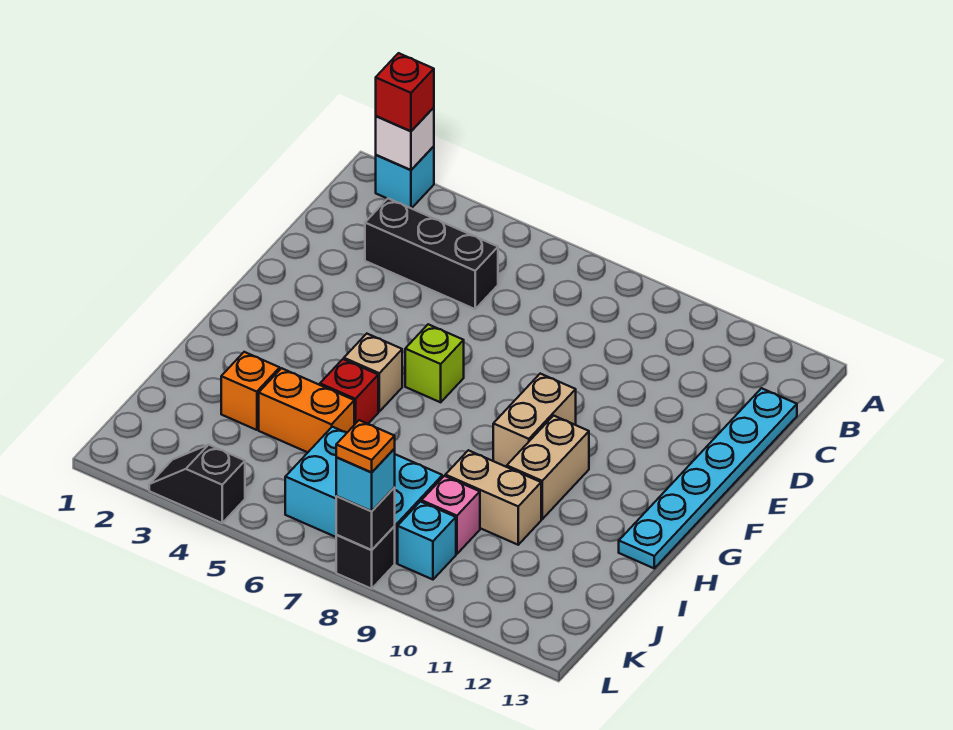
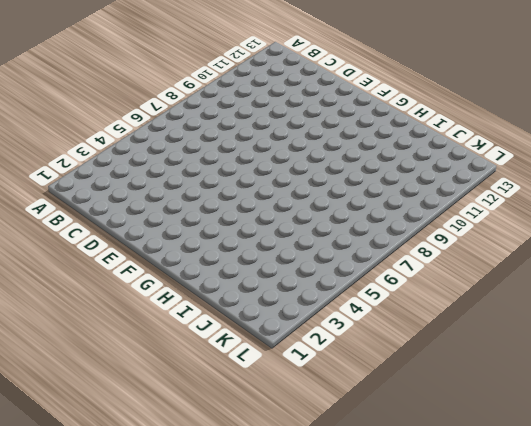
none -> cyan brick A2 level 1
none -> black brick C3:C5 level 1
none -> cyan plate C13:H13 level 1

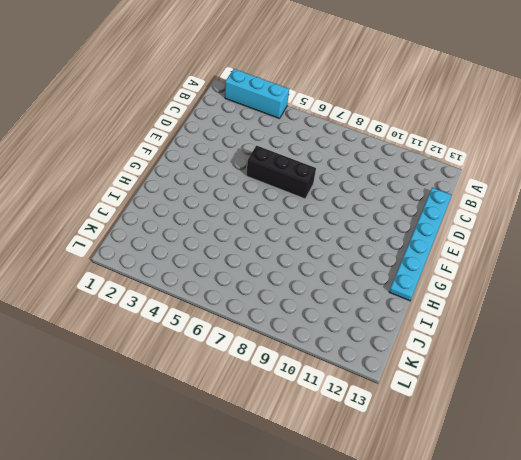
cyan brick A2:A4 level 1 -> cyan brick A2 level 1
black brick E5:E7 level 1 -> black brick C3:C5 level 1
none -> lime brick F6 level 1
none -> tan brick F9:G9 level 1
none -> tan brick G5 level 1

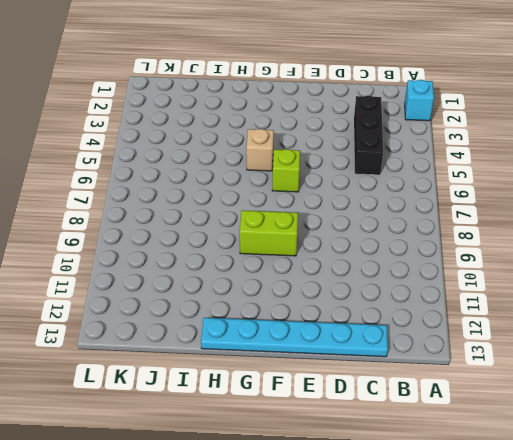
lime brick F9:G9 level 1 -> tan brick F9:G9 level 1
none -> tan brick G10:H10 level 1
none -> red brick H5 level 1
none -> orange brick I3 level 1

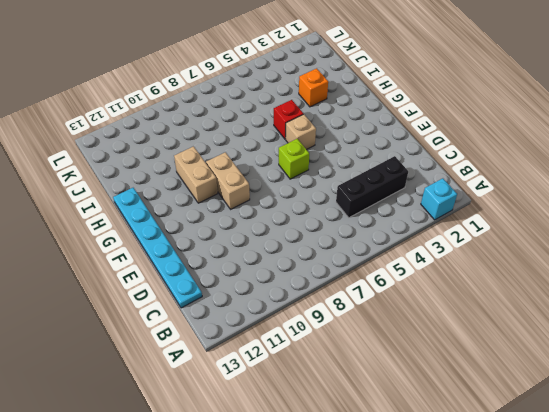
none -> orange brick I4:I5 level 1
none -> tan brick I9:I10 level 1
none -> cyan brick J6:K8 level 1

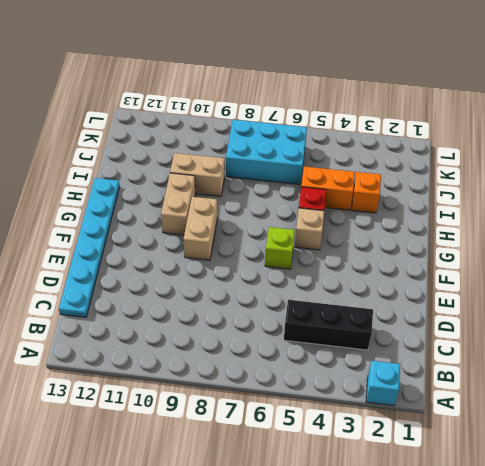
none -> pink brick J9 level 1
none -> cyan brick K9 level 1
none -> black slope L3:L4 level 1 top 4

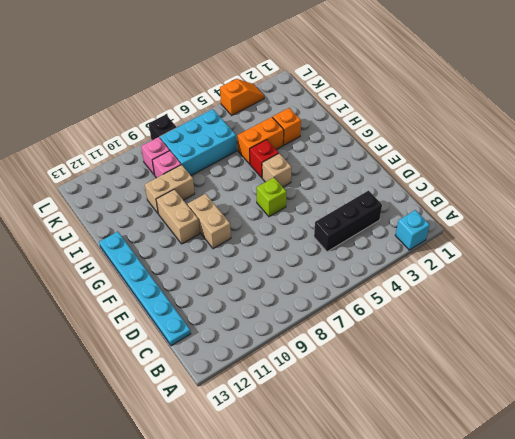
pink brick K9 level 1 -> cyan brick K9 level 1
orange slope L3:L4 level 1 top 4 -> black slope L3:L4 level 1 top 4
none -> white brick A2 level 2
none -> black brick L8 level 2
none -> red brick A2 level 3

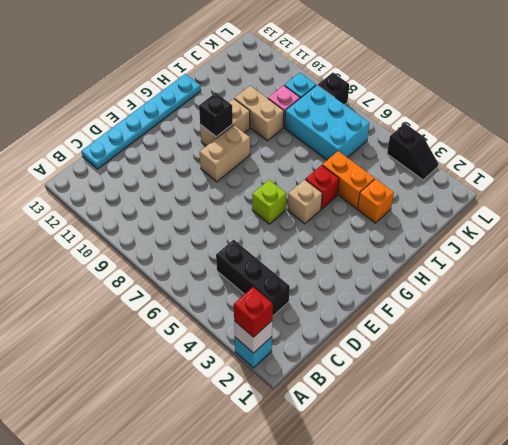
black brick G10 level 2 -> black brick L8 level 2
none -> cyan brick L8 level 3
none -> orange plate L8 level 4

